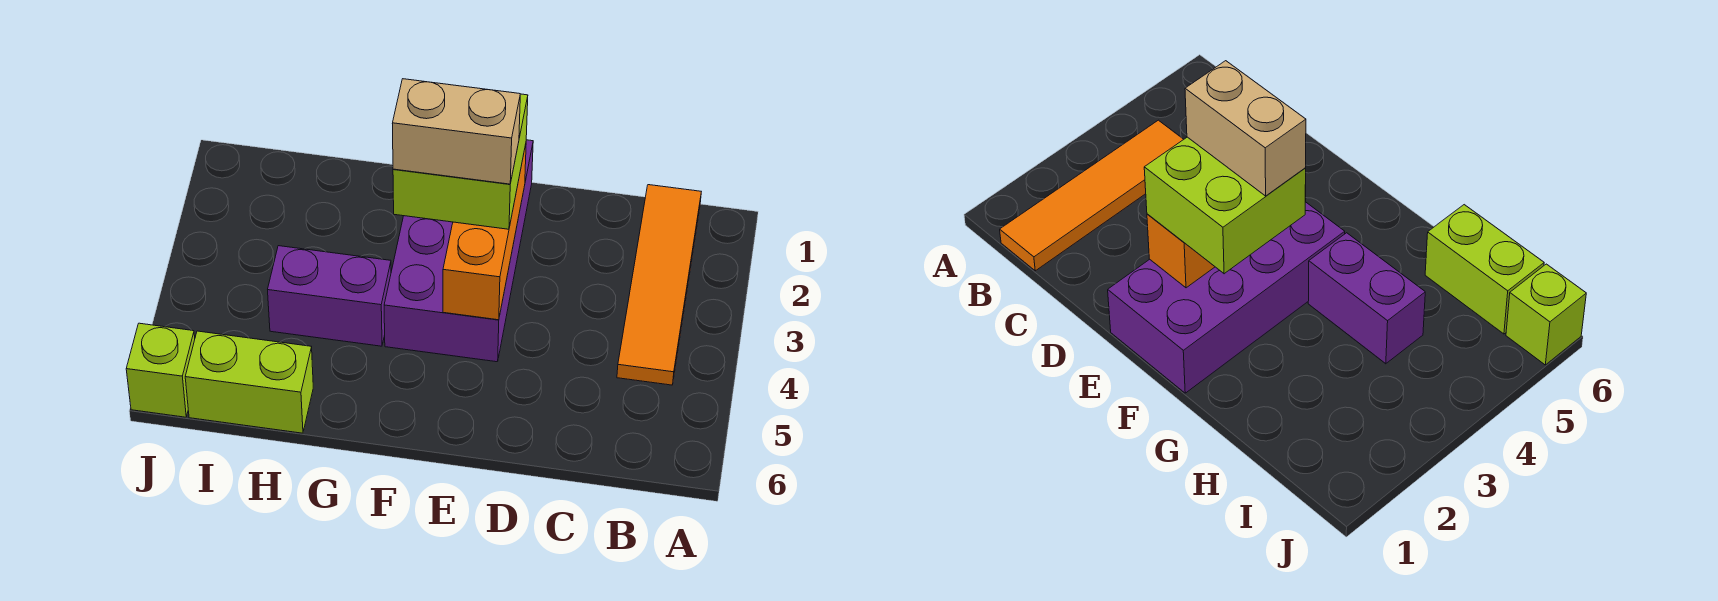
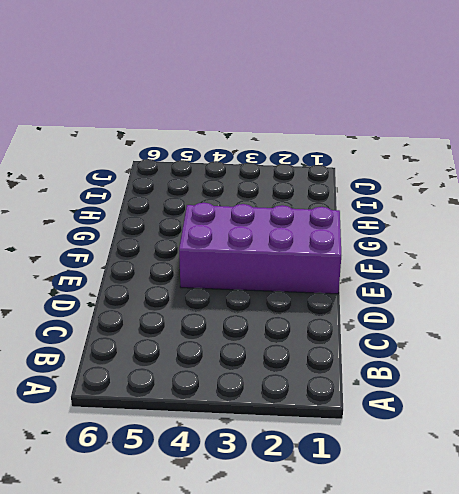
none -> orange tile B1:B4 level 1
none -> purple brick G4:H4 level 1

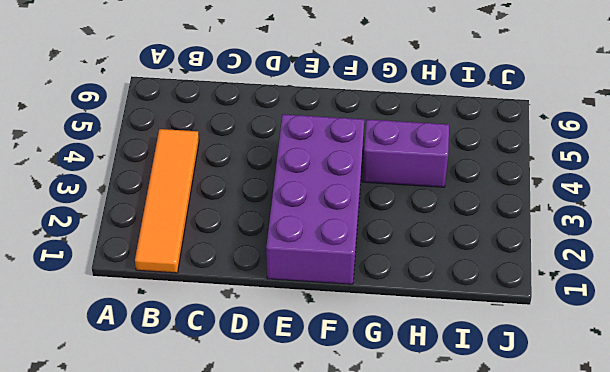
none -> lime brick H6:I6 level 1
none -> lime brick J6 level 1

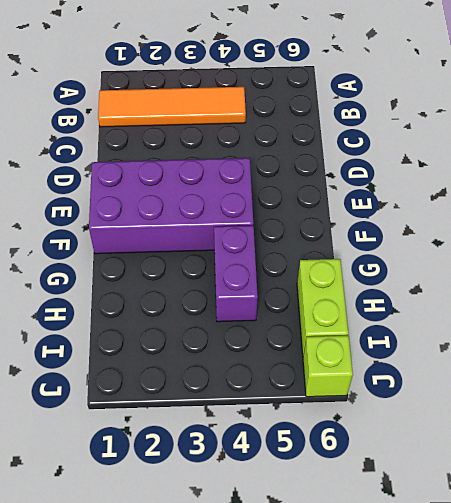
none -> orange brick E2:E4 level 2
none -> lime brick E2:F3 level 3

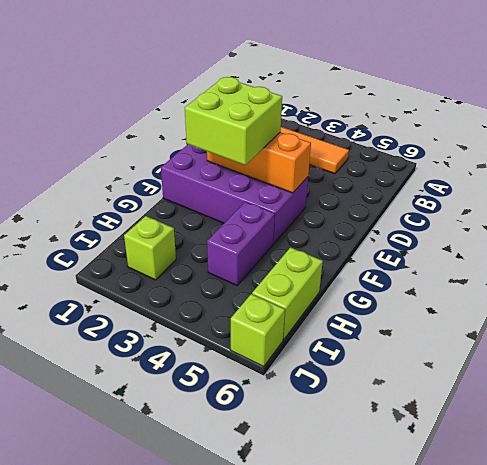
lime brick I2 level 1 -> none
none -> tan brick E3:F3 level 4

